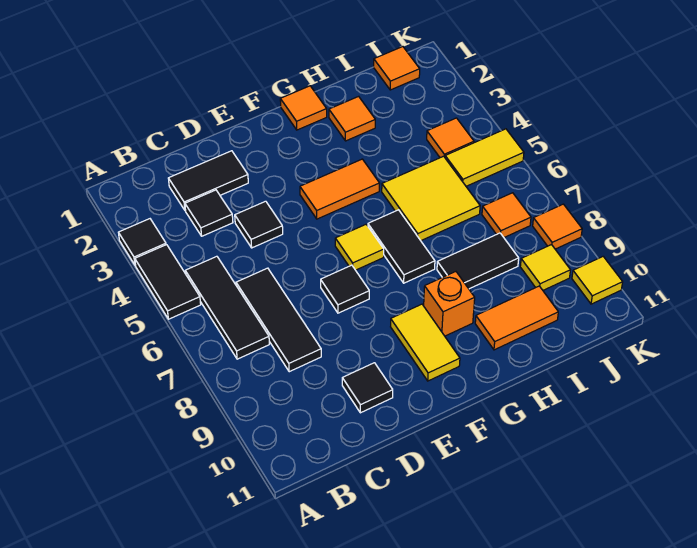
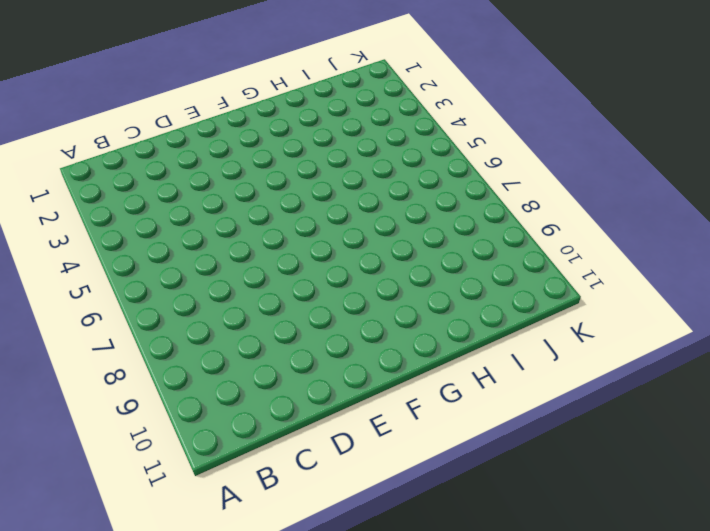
none -> black tile A3 level 1
none -> black tile A4:A5 level 1
none -> black tile B5:B7 level 1

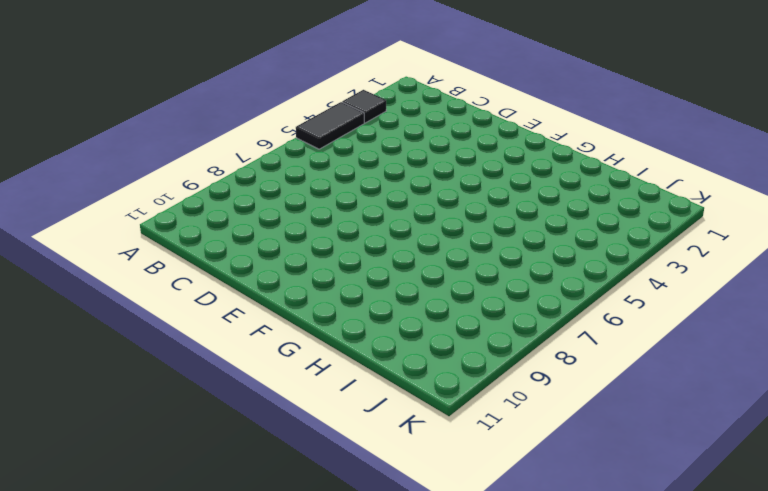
none -> black tile B5:B7 level 1
none -> black tile C2:D2 level 1
none -> black tile C3 level 1

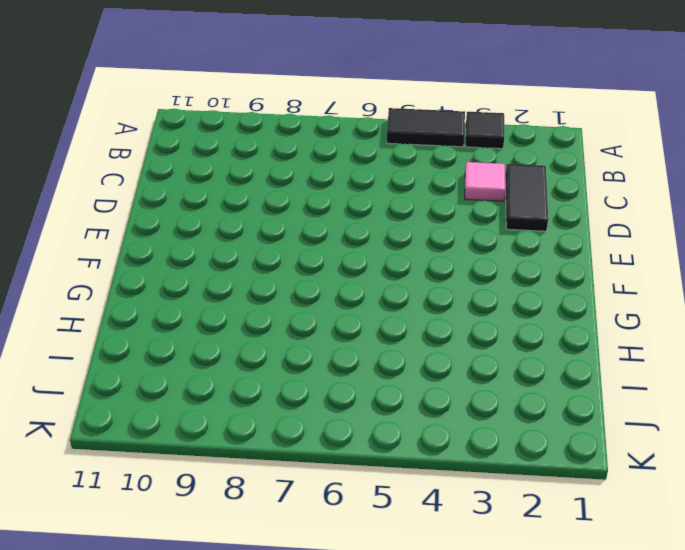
pink tile C3 level 1 -> black tile C3 level 1
none -> black tile B5:B7 level 1
none -> black tile C6:C8 level 1
none -> black tile D4 level 1

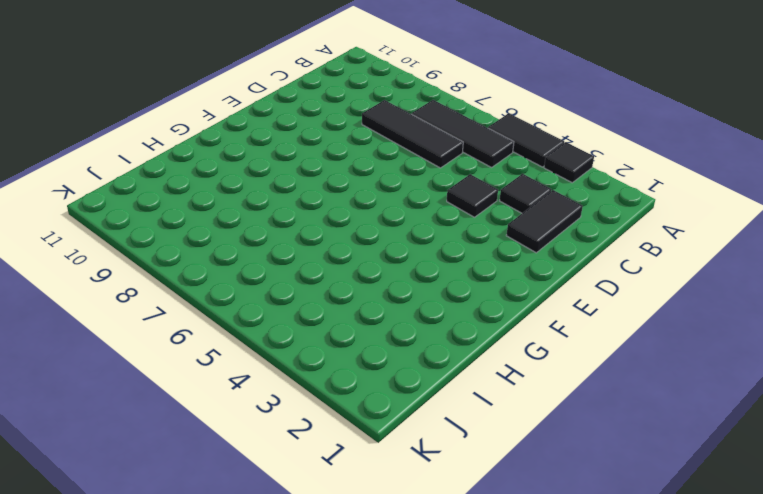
none -> black tile D10 level 1
none -> black tile E7 level 1
none -> orange tile F4:G4 level 1

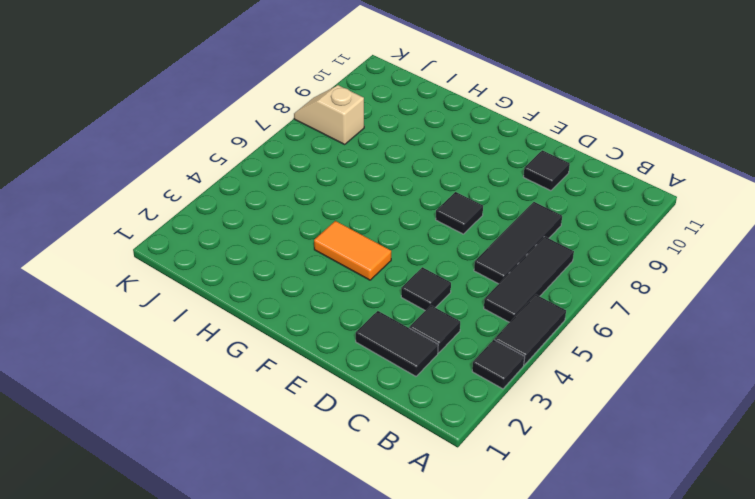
tan slope J8:K8 level 1 top J -> orange tile K8 level 1
none -> yellow tile F6 level 1
none -> yellow tile F9:F10 level 1
none -> orange tile G1 level 1

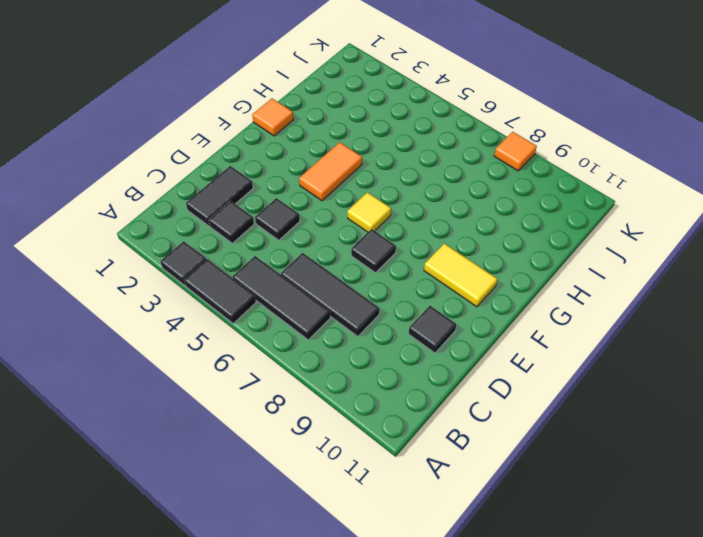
none -> black tile G6:G7 level 1
none -> orange brick G9 level 1
none -> orange tile H2 level 1

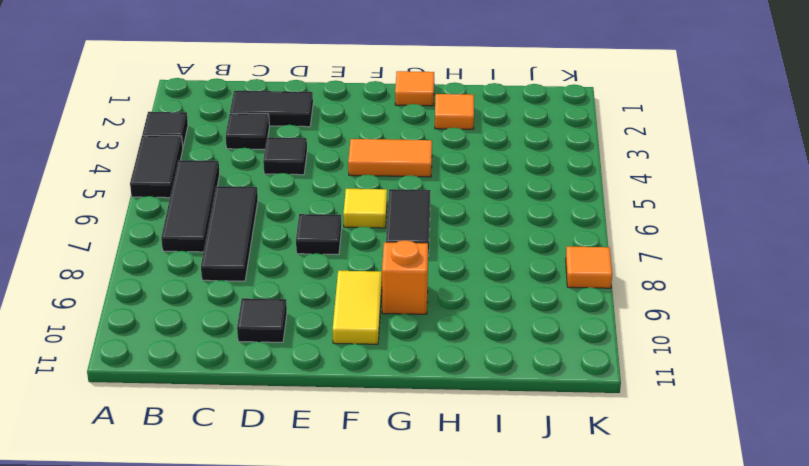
none -> yellow tile H5:I6 level 1
none -> black tile H8:I8 level 1
none -> orange tile H10:I10 level 1

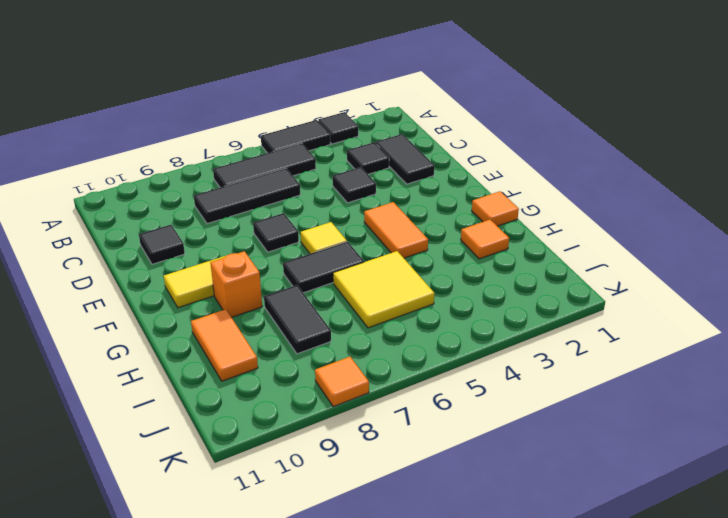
none -> orange tile J1 level 1
none -> orange tile J4 level 1
none -> yellow tile J5:K5 level 1

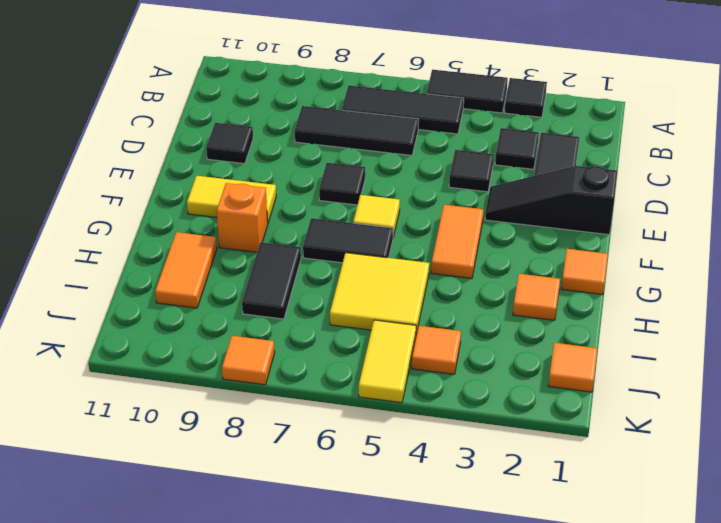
black slope E1:E3 level 1 top 1 -> none
none -> orange tile J7 level 1
none -> yellow tile J9 level 1
none -> yellow tile K10 level 1

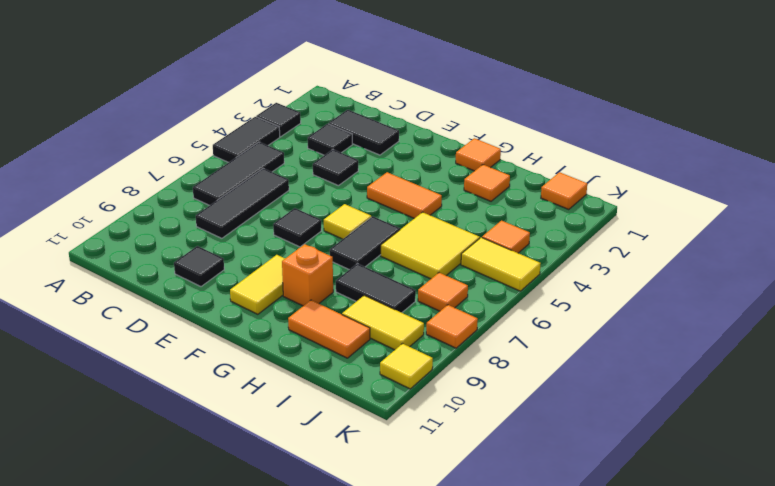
yellow tile I9:J9 level 1 -> yellow tile J9 level 1

